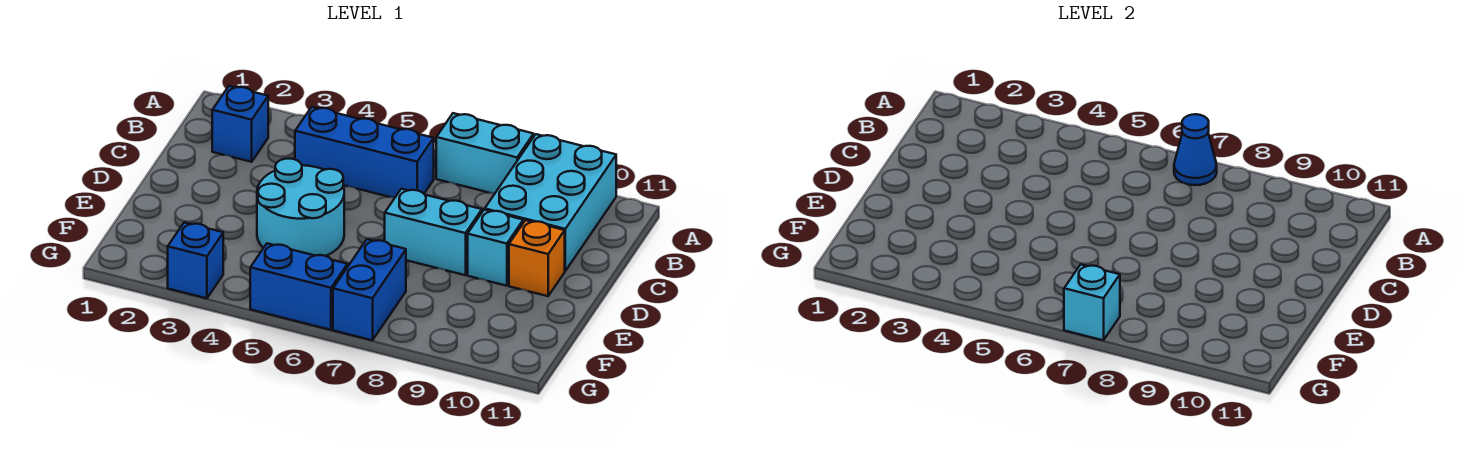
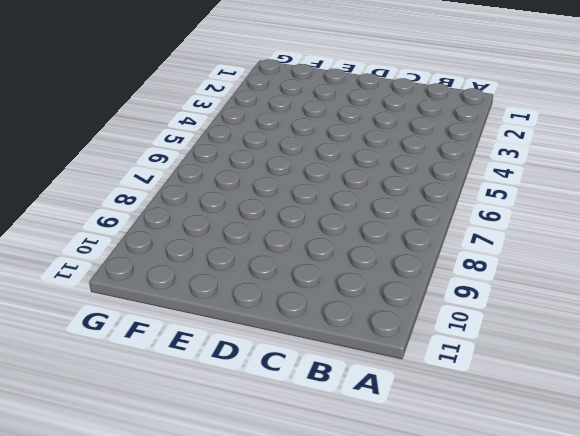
none -> cyan brick A7:A8 level 1
none -> cyan brick A9:C10 level 1
none -> blue brick B2 level 1

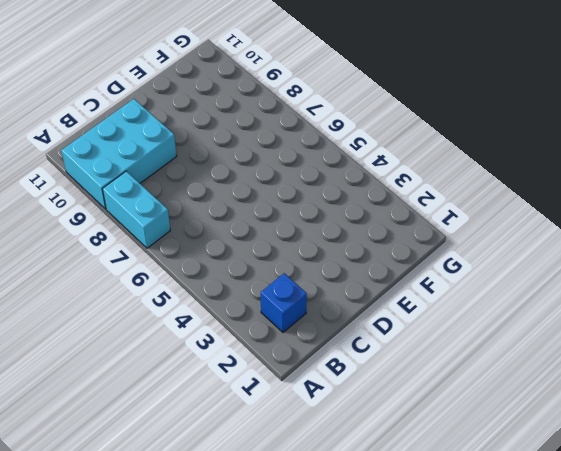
none -> blue brick B4:B6 level 1
none -> cyan round brick D4:E5 level 1
none -> cyan brick D7:D8 level 1

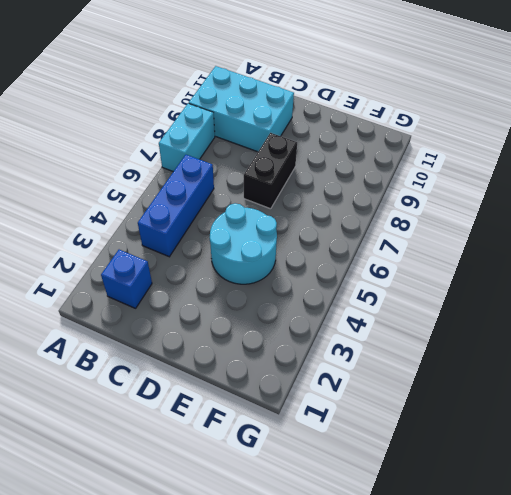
black brick D7:D8 level 1 -> cyan brick D7:D8 level 1
none -> cyan brick D9 level 1
none -> orange brick D10 level 1
none -> blue brick F7:G7 level 1

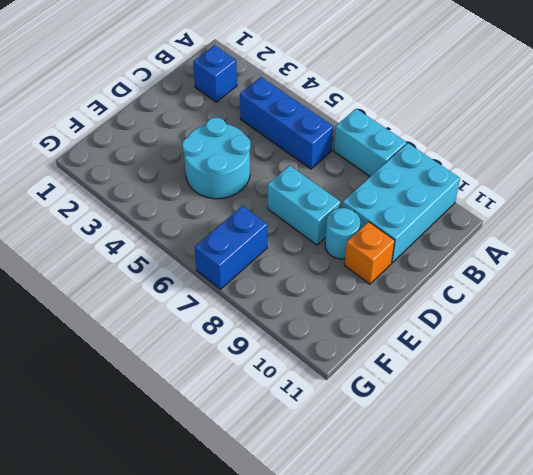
cyan round brick D9 level 1 -> cyan brick D9 level 1
none -> blue brick G3 level 1
none -> blue brick G5:G6 level 1
none -> blue cone A7 level 2

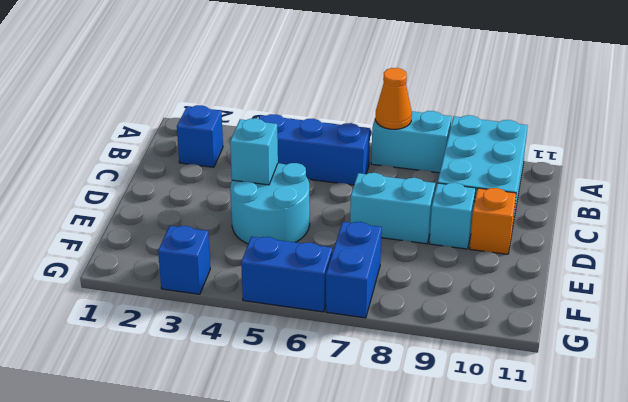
orange cone A7 level 2 -> blue cone A7 level 2
cyan brick D4 level 2 -> cyan brick G7 level 2

